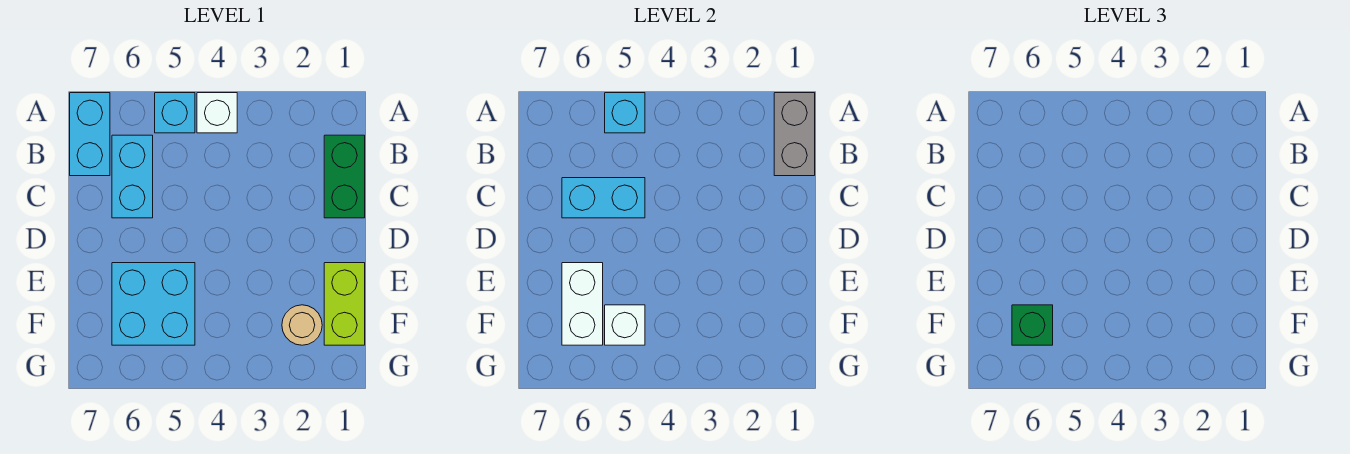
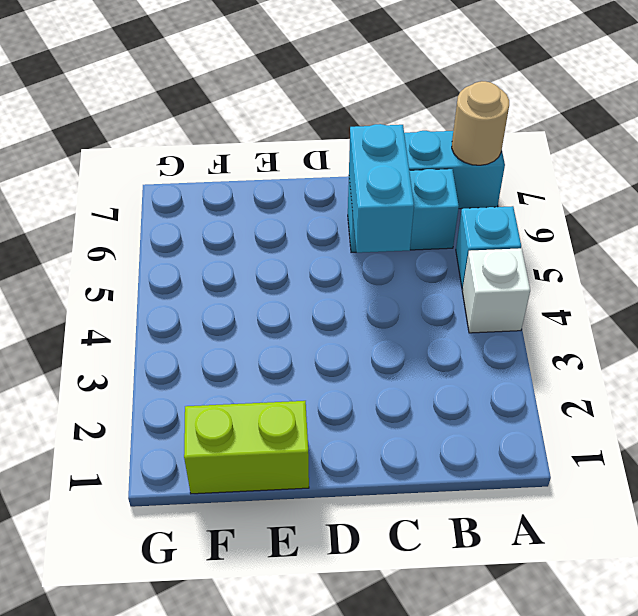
tan round brick A7 level 2 -> tan round brick F2 level 1
none -> green brick B1:C1 level 1
none -> cyan brick E5:F6 level 1
none -> grey brick A1:B1 level 2

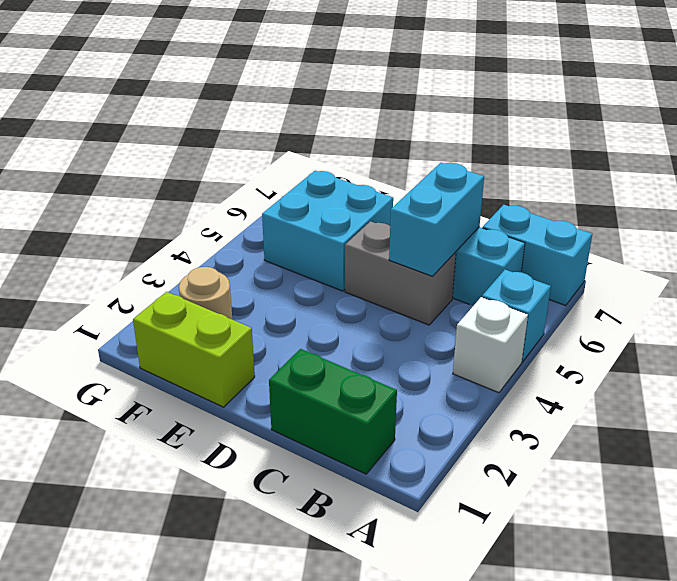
grey brick C5:D5 level 1 -> grey brick A1:B1 level 2
none -> cyan brick A5 level 2
none -> white brick E6:F6 level 2
none -> white brick F5 level 2

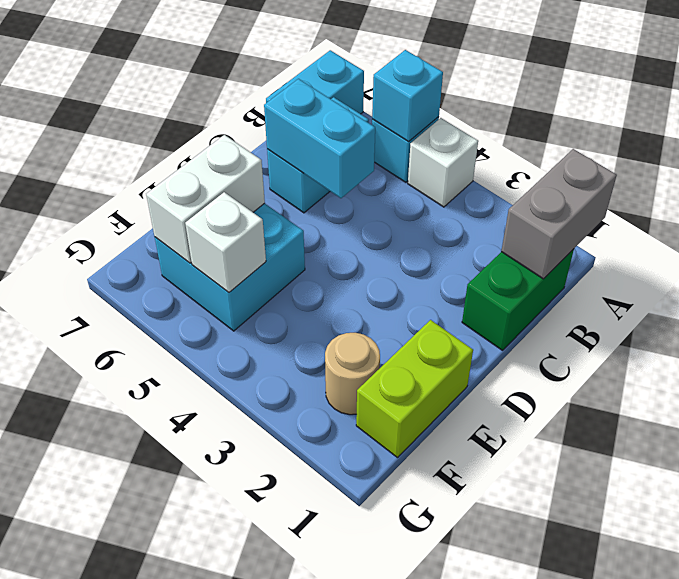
none -> green brick F6 level 3

